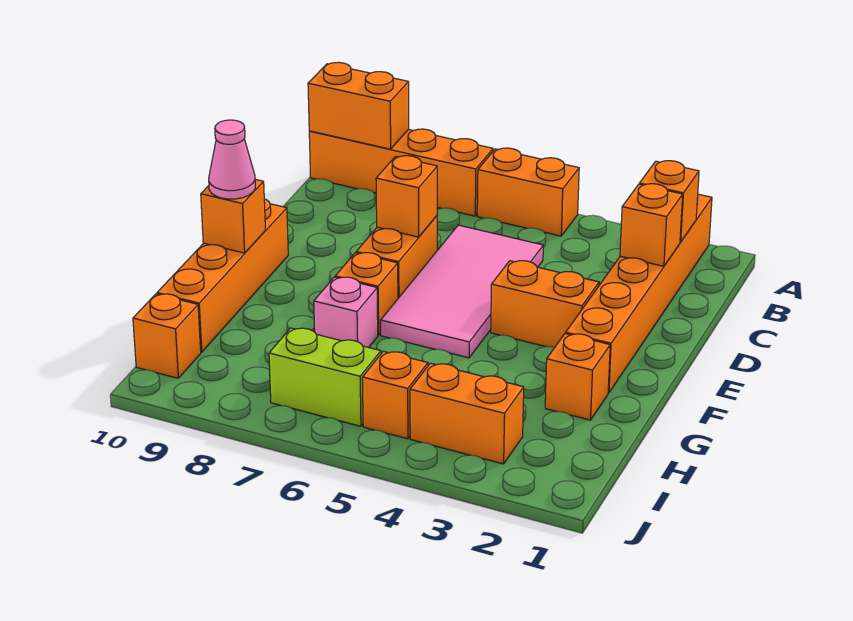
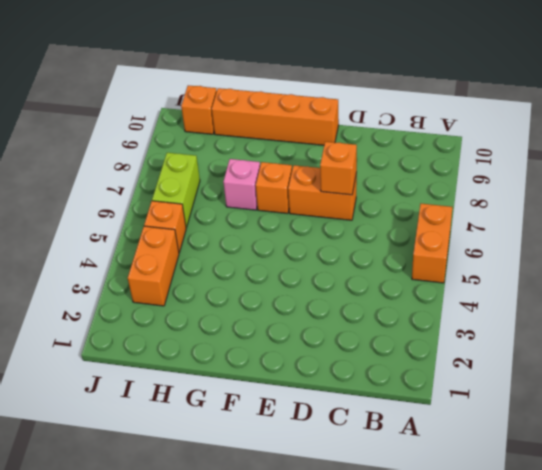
none -> orange brick A2:F2 level 1
none -> orange brick A7:A10 level 1
none -> pink tile C5:F6 level 1

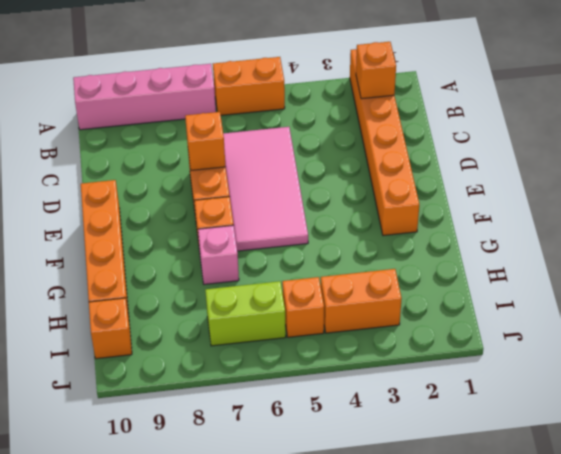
pink brick A7:A10 level 1 -> orange brick A7:A10 level 1
none -> orange brick E3:E4 level 1
none -> orange brick G2 level 1
none -> orange brick A9:A10 level 2

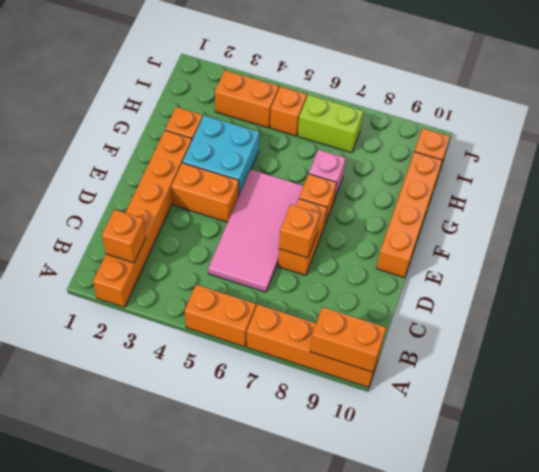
cyan brick F3:G4 level 1 -> none
none -> orange brick C2 level 2
none -> orange brick F10 level 2
none -> pink cone F10 level 3

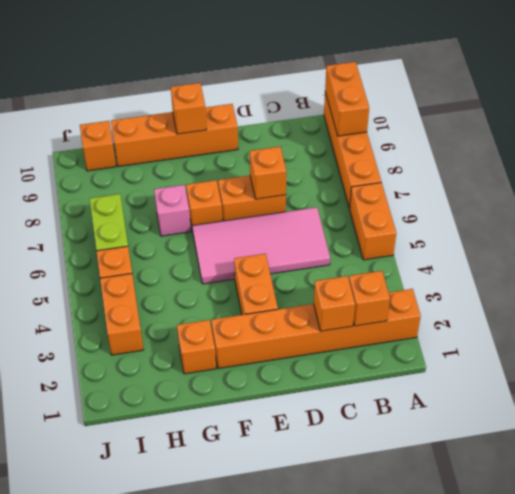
none -> pink cone F10 level 3

